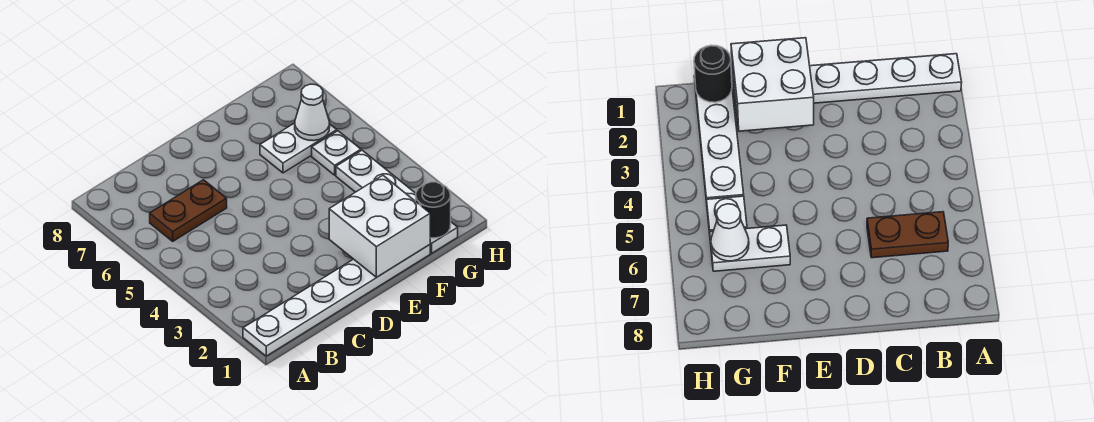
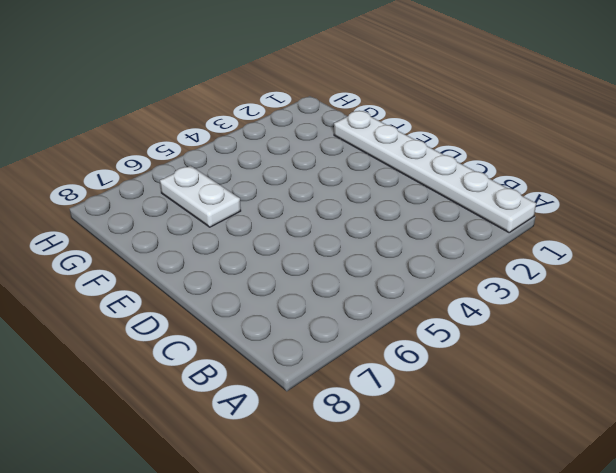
none -> brown plate B6:C6 level 1
none -> white plate G1:G4 level 1

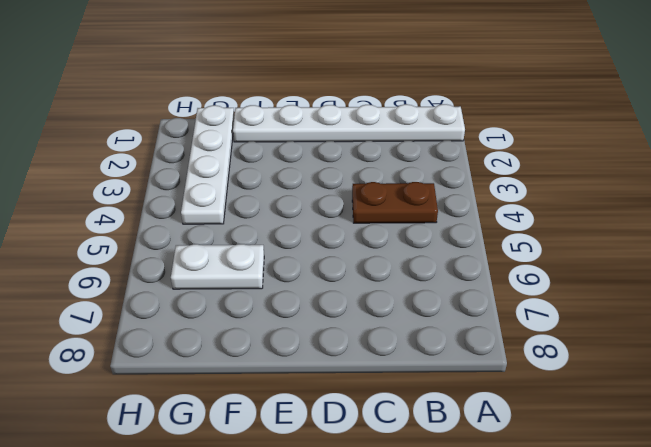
brown plate B4:C4 level 1 -> brown plate B6:C6 level 1
none -> white plate G5 level 1
none -> white brick E1:F2 level 2

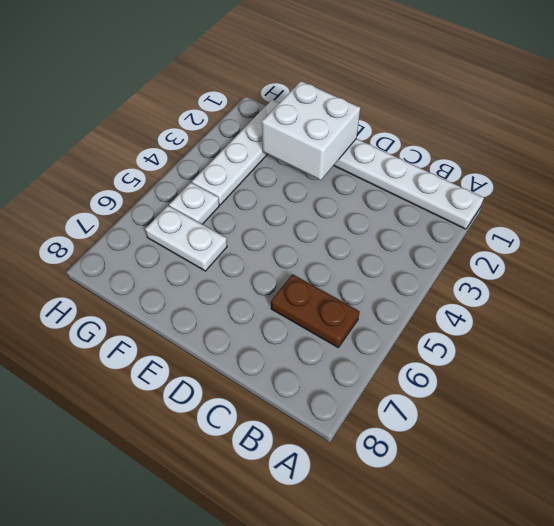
none -> black round brick G1 level 2
none -> white cone G6 level 2

